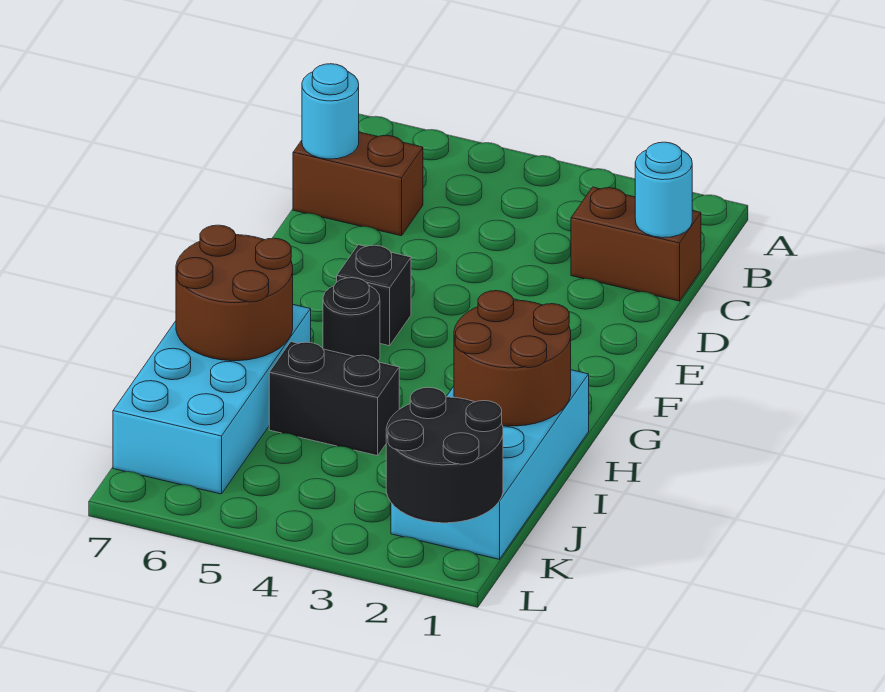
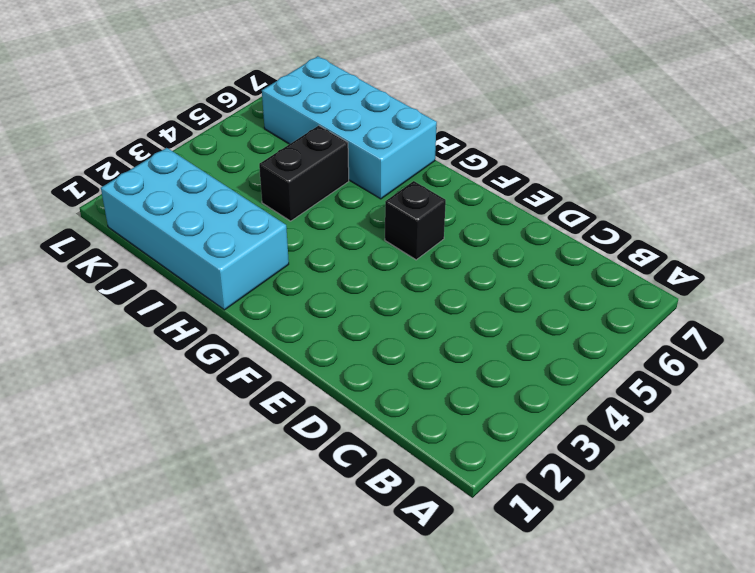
none -> brown brick C1:C2 level 1
none -> brown brick C6:C7 level 1
none -> black round brick G5 level 1

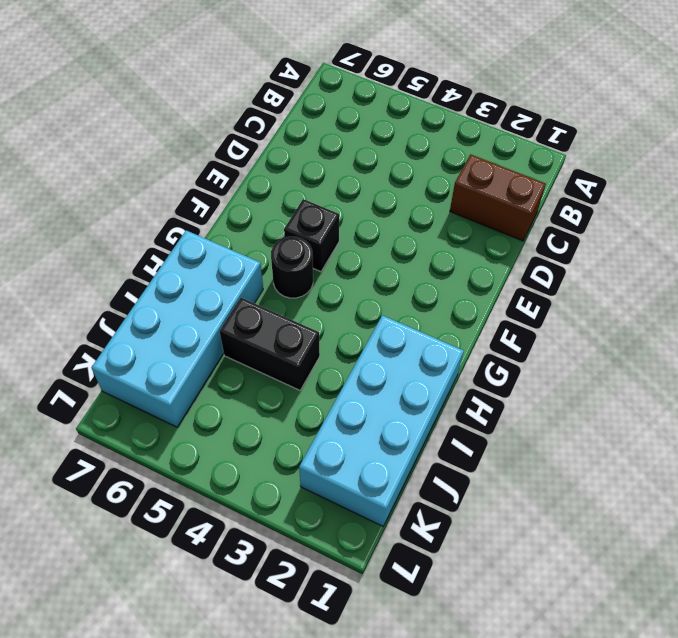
none -> brown brick C6:C7 level 1
none -> cyan round brick C1 level 2
none -> cyan round brick C7 level 2

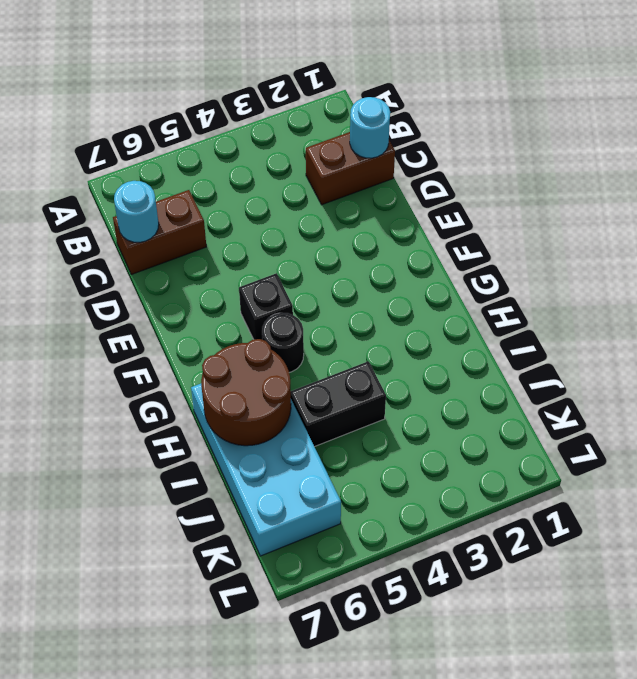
none -> cyan brick H1:K2 level 1
none -> brown round brick H1:I2 level 2
none -> black round brick K1:L2 level 2

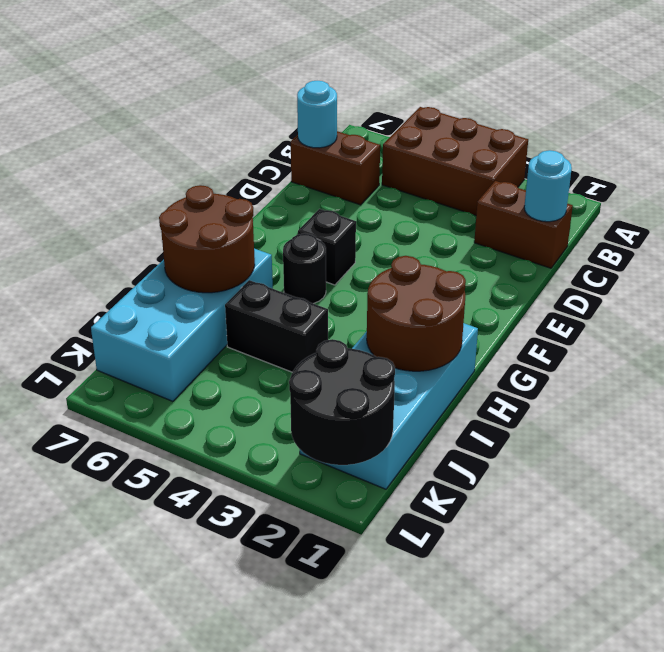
brown brick A3:B5 level 1 -> none

